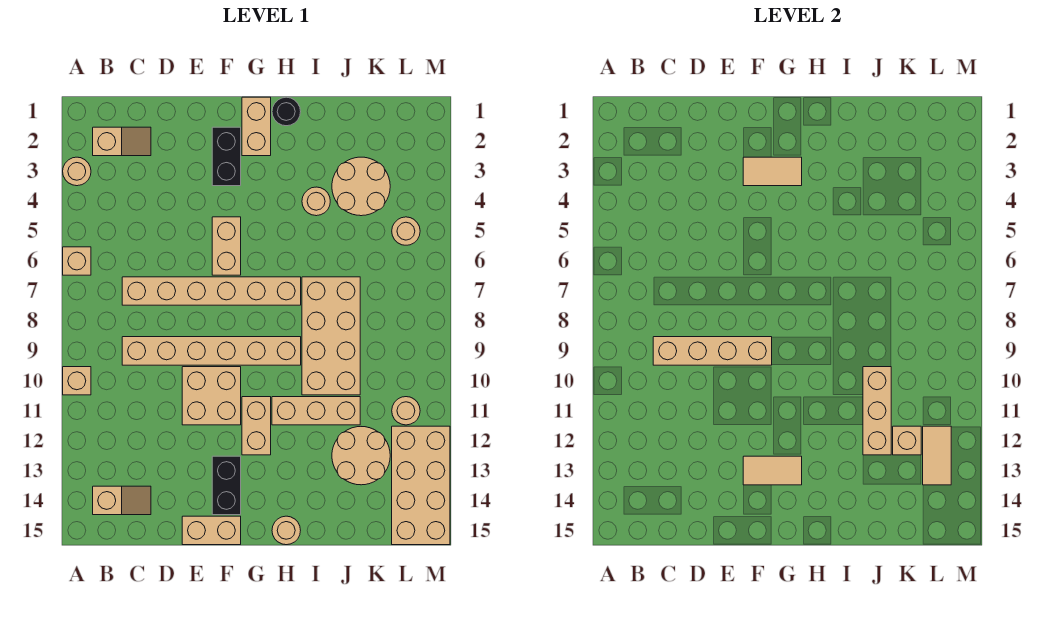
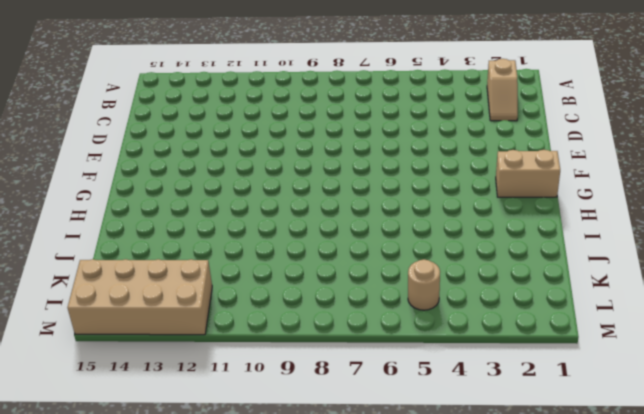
none -> tan round brick A3 level 1
none -> tan brick A6 level 1
none -> tan brick A10 level 1
none -> tan slope B14:C14 level 1 top B

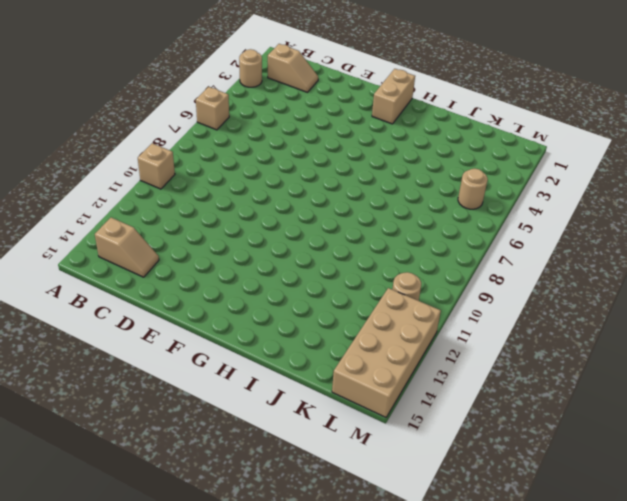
none -> tan brick C7:H7 level 1
none -> tan brick C9:H9 level 1
none -> tan brick E10:F11 level 1
none -> tan brick E15:F15 level 1

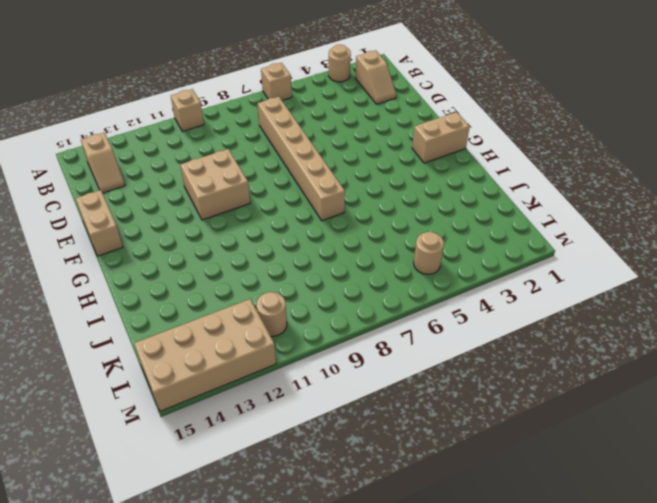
none -> tan brick C9:H9 level 1
none -> black brick F2:F3 level 1
none -> tan brick F5:F6 level 1
none -> black brick F13:F14 level 1

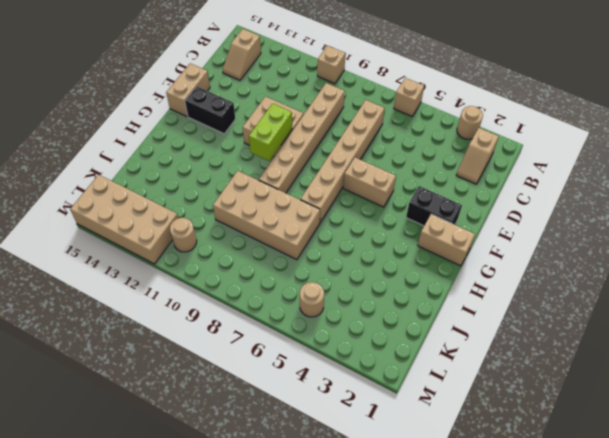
lime brick F10:G10 level 2 -> none
none -> tan brick G11:G12 level 1
none -> black round brick H1 level 1
none -> tan brick H11:J11 level 1
none -> tan round brick H15 level 1

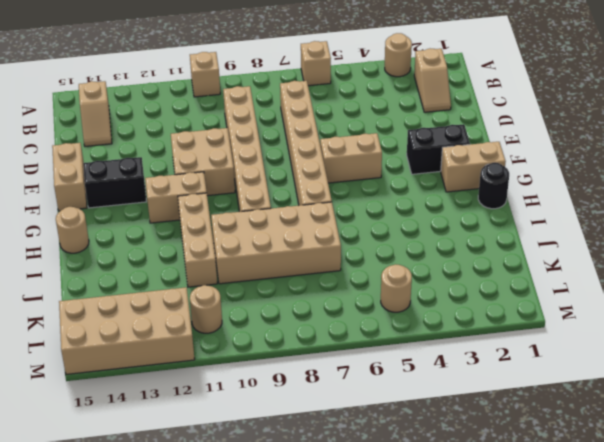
none -> tan round brick I4 level 1
none -> tan round brick J3:K4 level 1
none -> tan round brick J12:K13 level 1
none -> tan brick C9:F9 level 2

